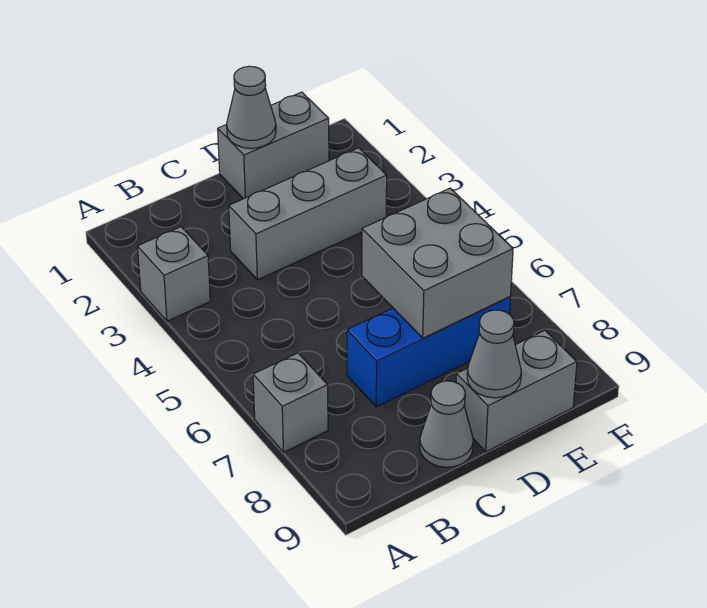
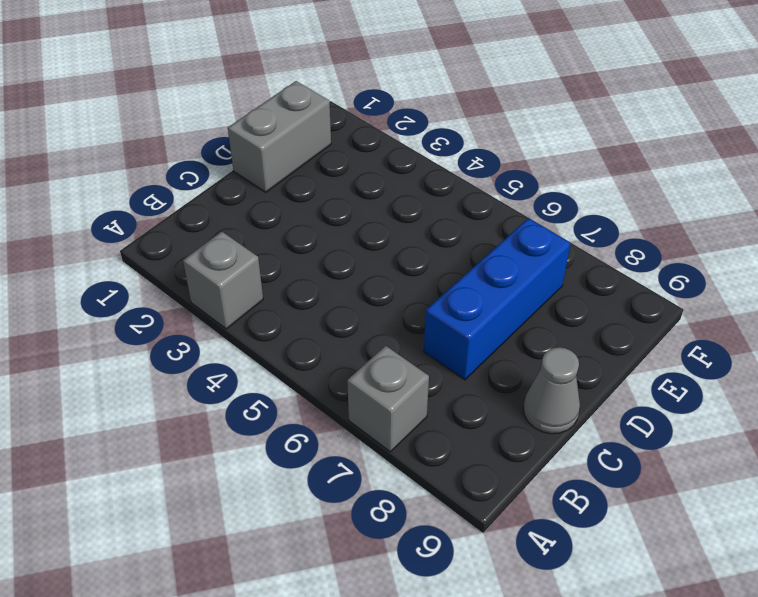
none -> grey brick C3:E3 level 1
none -> grey brick D9:E9 level 1

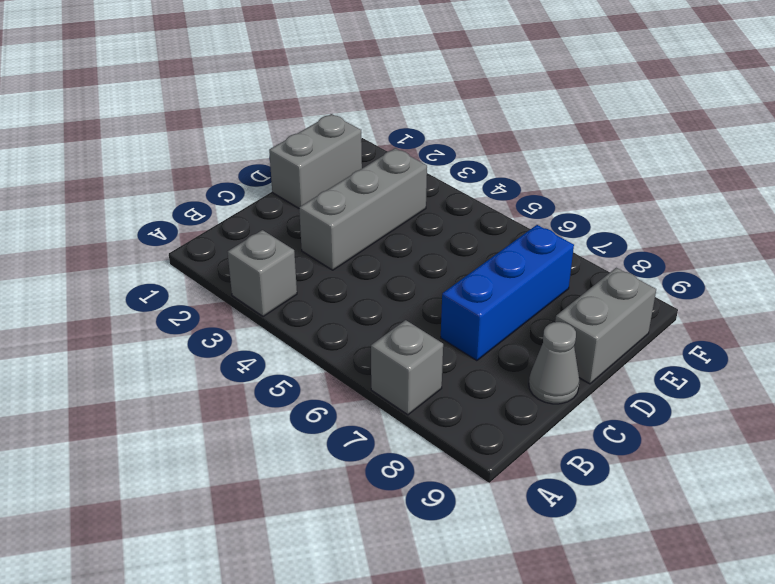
none -> grey cone D1 level 2
none -> grey brick D6:E7 level 2

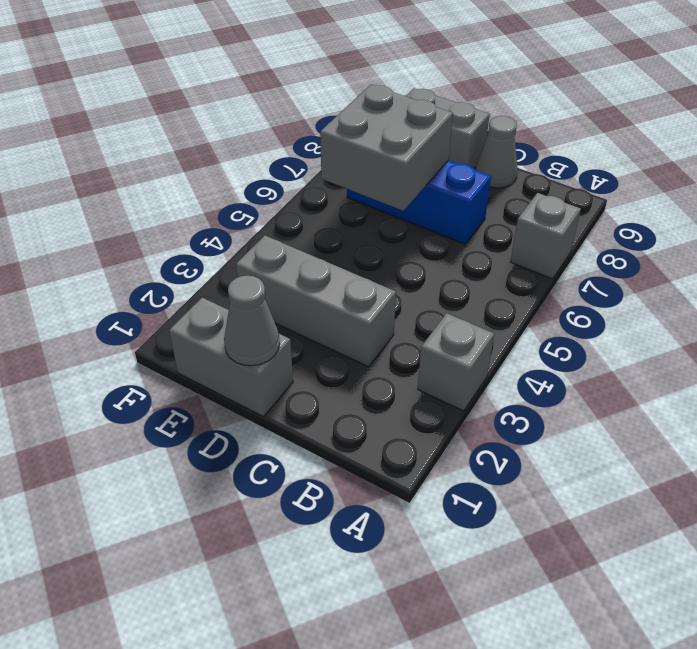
none -> grey cone D9 level 2

